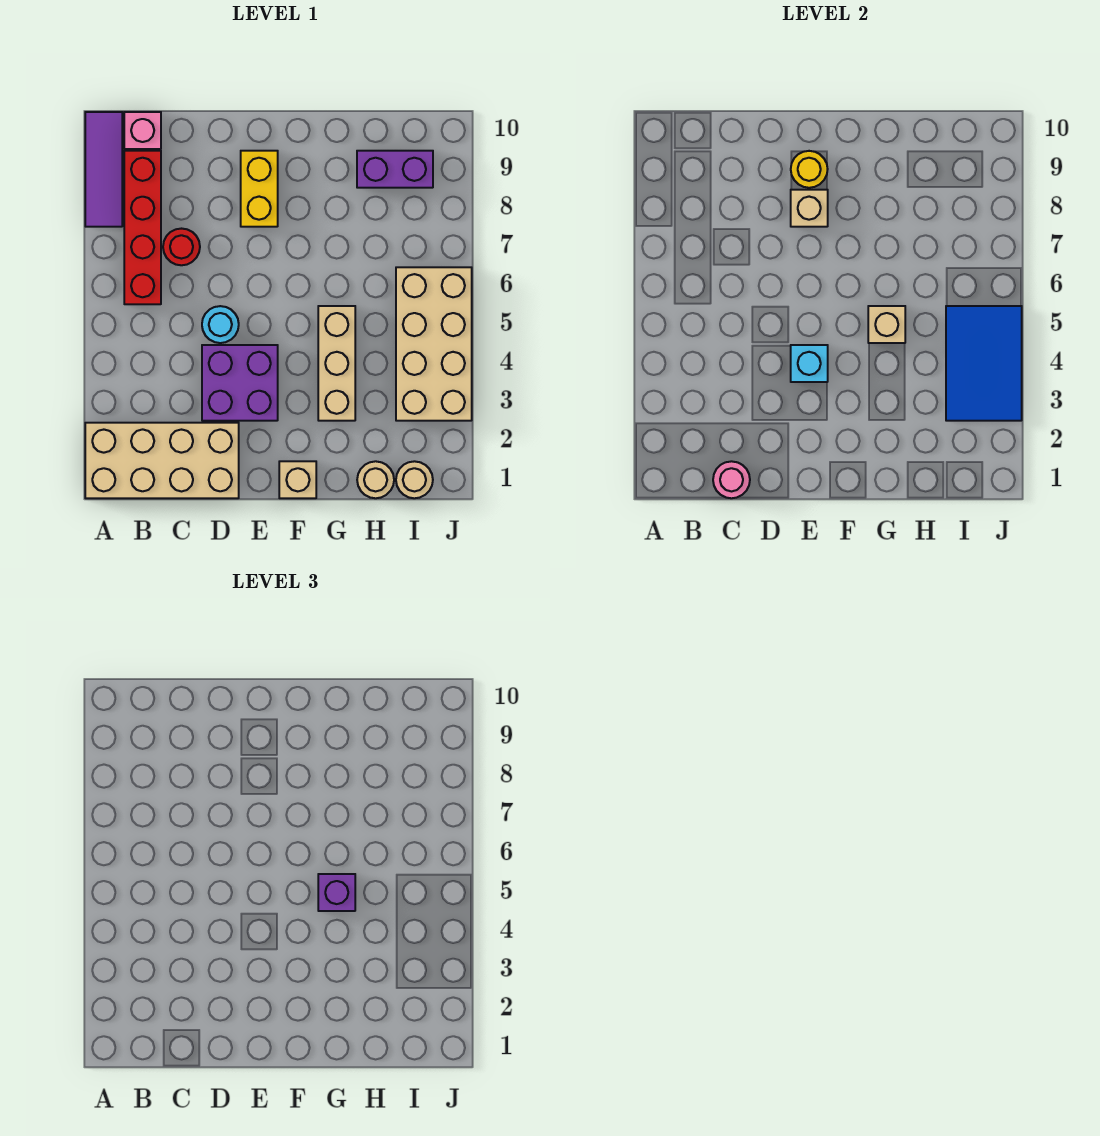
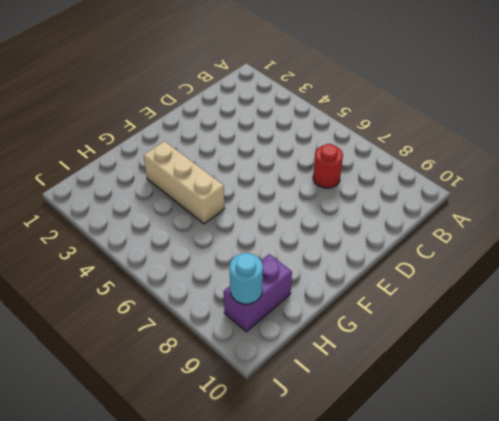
cyan round brick I9 level 2 -> cyan round brick D5 level 1
none -> tan brick A1:D2 level 1
none -> purple tile A8:A10 level 1
none -> red brick B6:B9 level 1

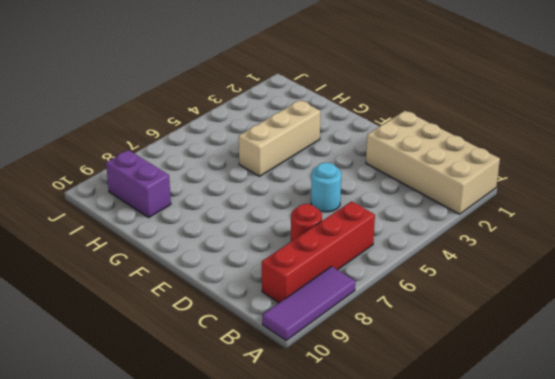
none -> pink brick B10 level 1
none -> purple brick D3:E4 level 1
none -> yellow brick E8:E9 level 1

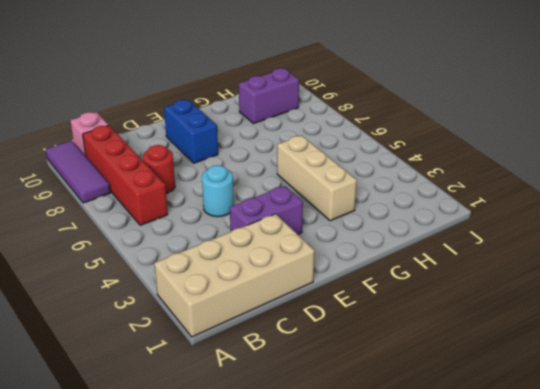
purple brick D3:E3 level 1 -> purple brick D3:E4 level 1
blue brick E8:E9 level 1 -> yellow brick E8:E9 level 1
none -> tan brick F1 level 1
none -> tan round brick H1 level 1
none -> tan round brick I1 level 1

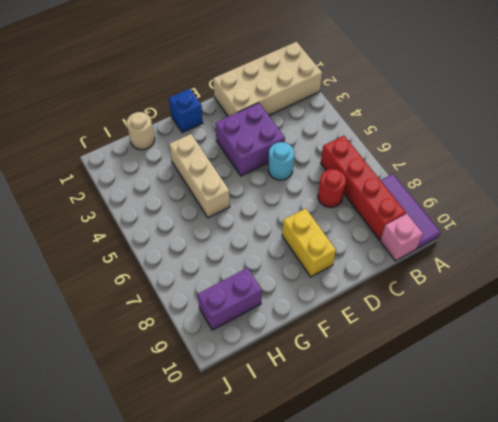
blue brick F1 level 1 -> tan brick F1 level 1
none -> tan round brick I1 level 1
none -> tan brick I3:J6 level 1
none -> pink round brick C1 level 2

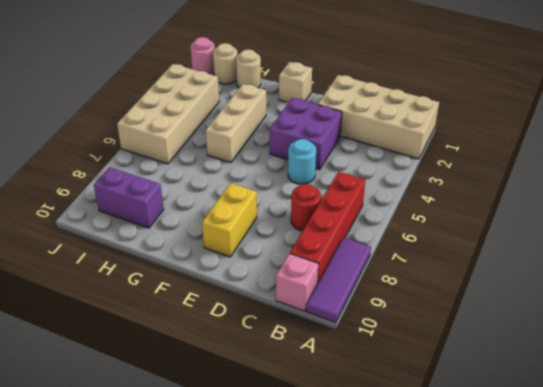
pink round brick J1 level 1 -> pink round brick C1 level 2
none -> cyan brick E4 level 2
none -> tan brick E8 level 2
none -> yellow round brick E9 level 2

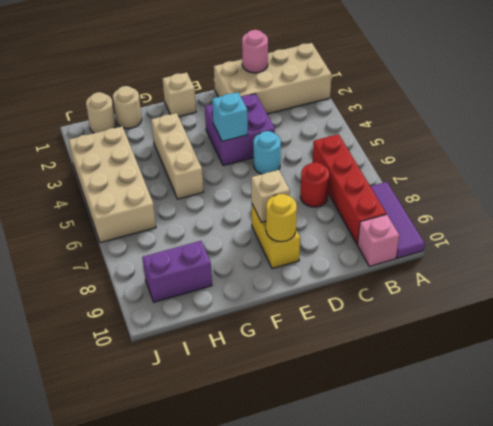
none -> tan brick G5 level 2
none -> blue tile I3:J5 level 2
none -> purple brick G5 level 3

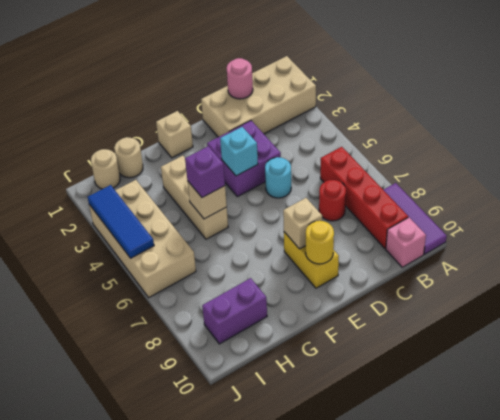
blue tile J3:J5 level 2 -> blue tile I3:J5 level 2

